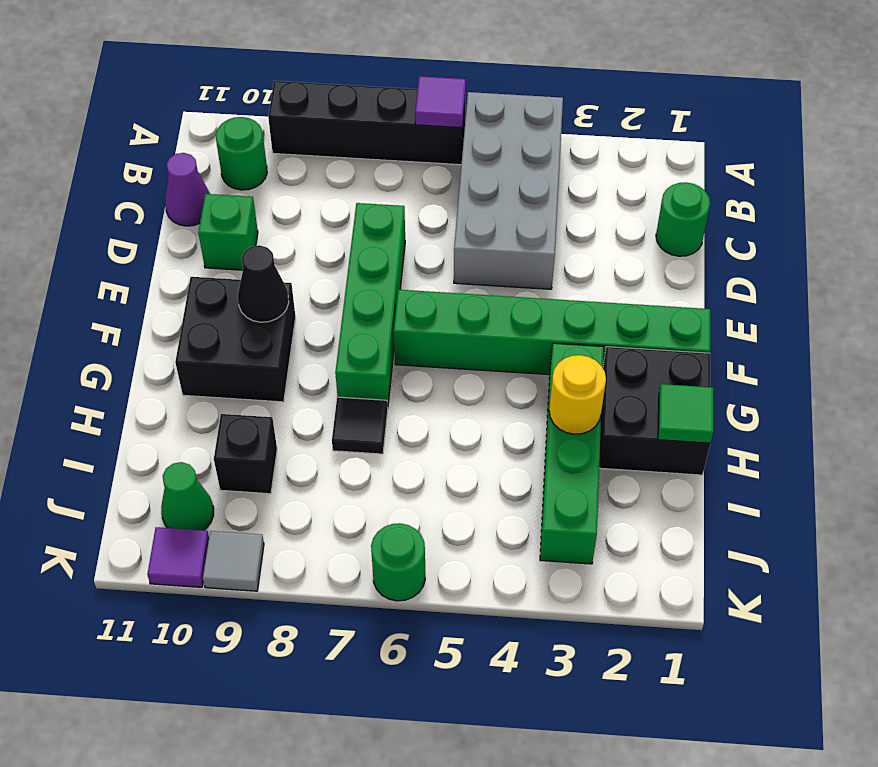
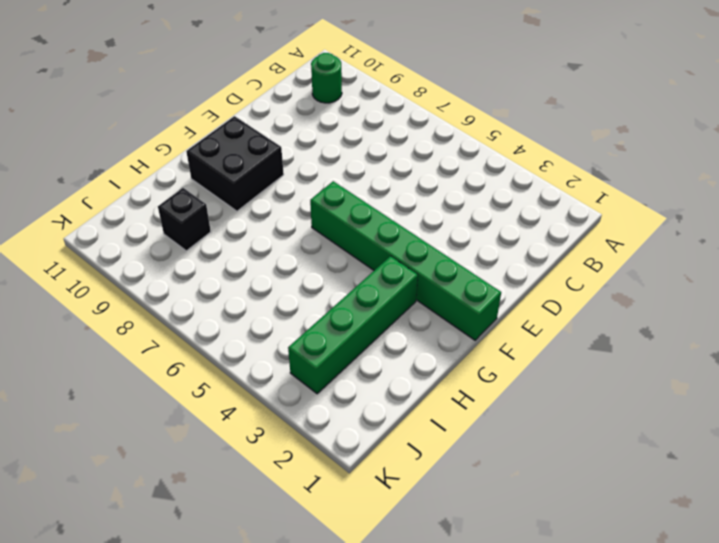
none -> grey brick A4:D5 level 1
none -> black brick A6:A9 level 1
none -> green round brick C1 level 1

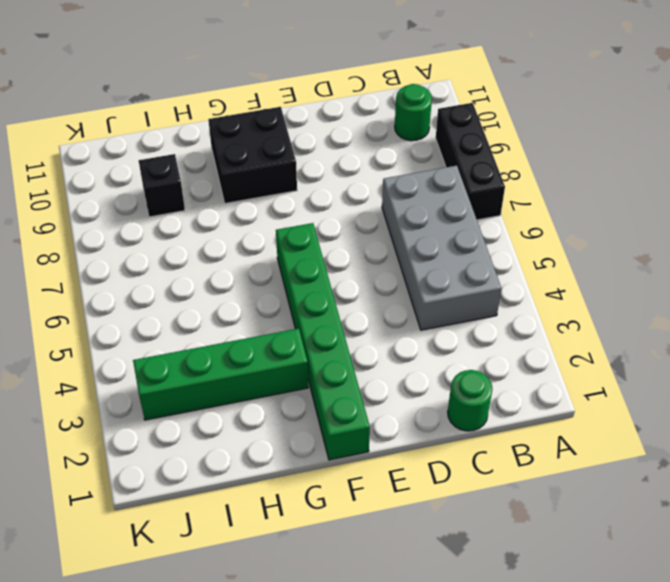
black brick A7:A9 level 1 -> black brick A6:A9 level 1
grey brick B4:C7 level 1 -> grey brick A4:D5 level 1
none -> purple cone C11 level 1
none -> green brick D7:G7 level 1
none -> green brick D10 level 1

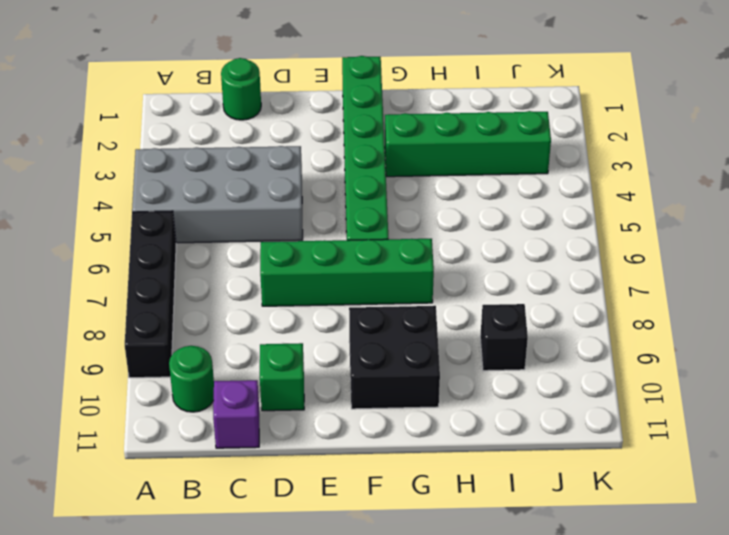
purple brick C11 level 1 -> purple cone C11 level 1
none -> black brick G1:H2 level 1
none -> black tile H7 level 1
none -> green cone J10 level 1

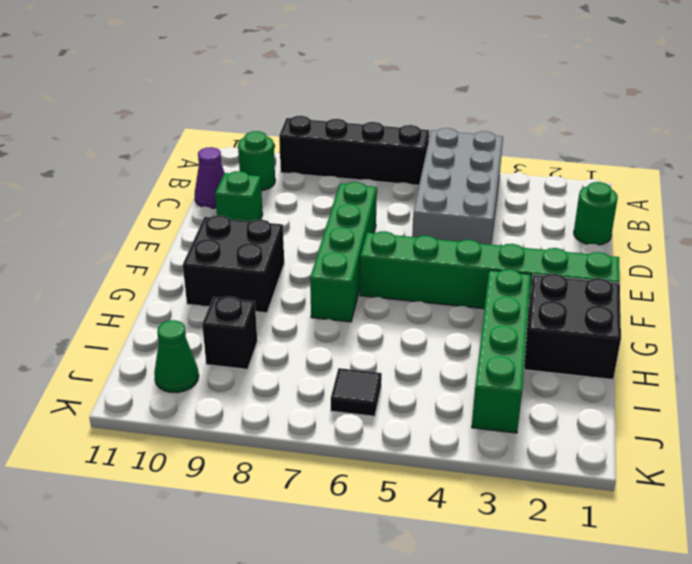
black tile J6 level 1 -> black tile H7 level 1
none -> green round brick K6 level 1
none -> grey tile K9 level 1
none -> purple tile K10 level 1

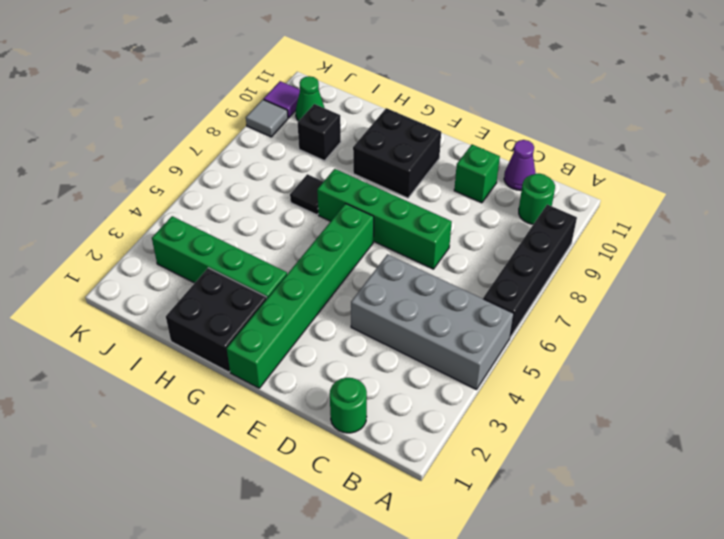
none -> green round brick K6 level 1
none -> purple tile A6 level 2
none -> black cone F9 level 2

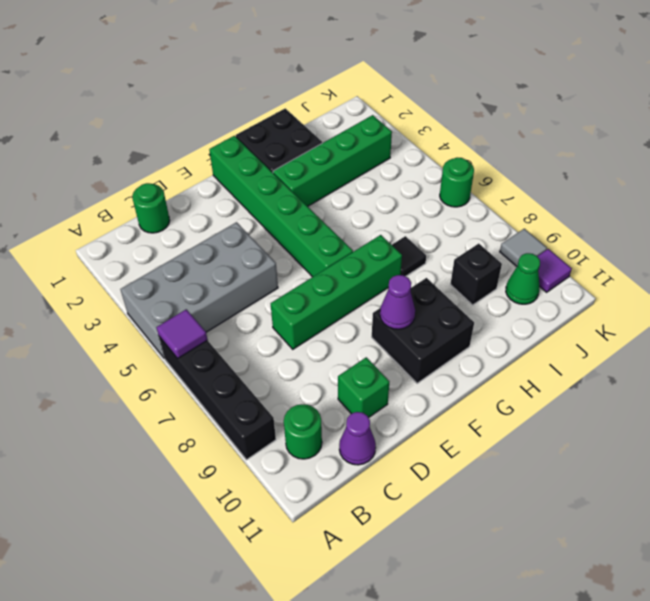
purple cone F9 level 2 -> black cone F9 level 2
none -> green tile H1 level 2
none -> yellow round brick H3 level 2

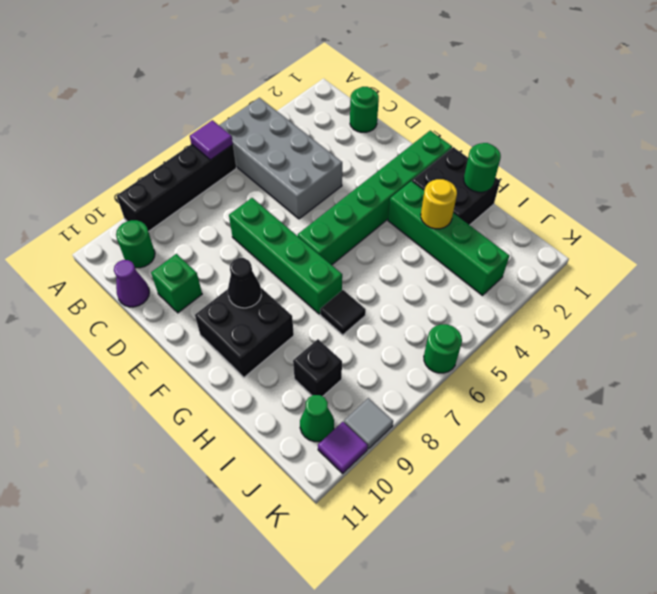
green round brick H1 level 2 -> green tile H1 level 2

